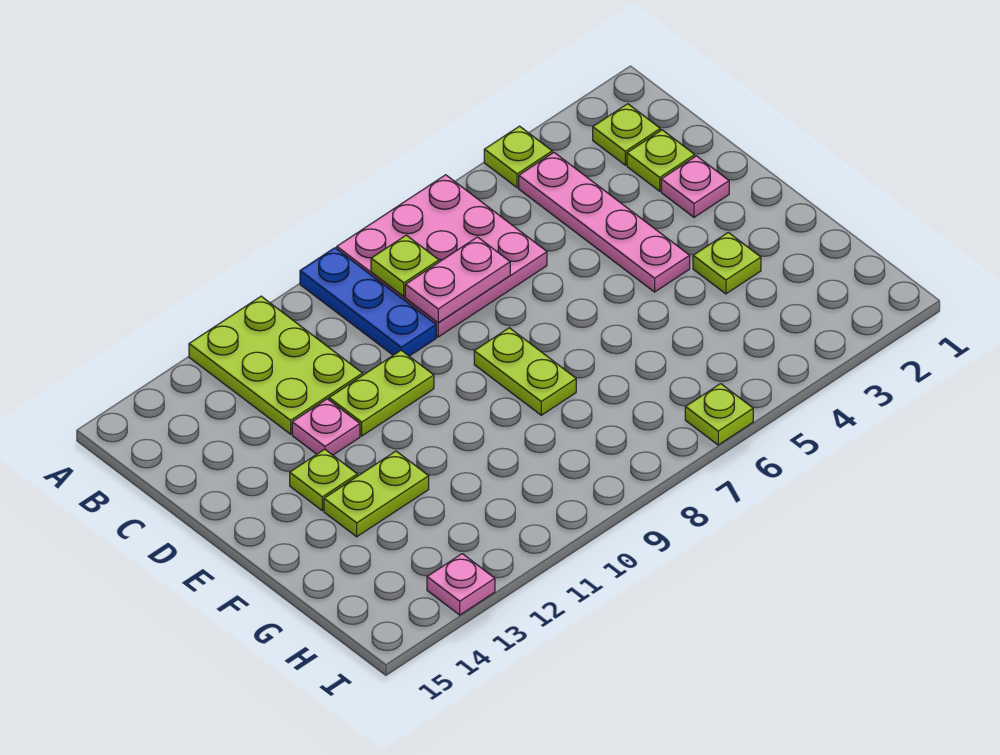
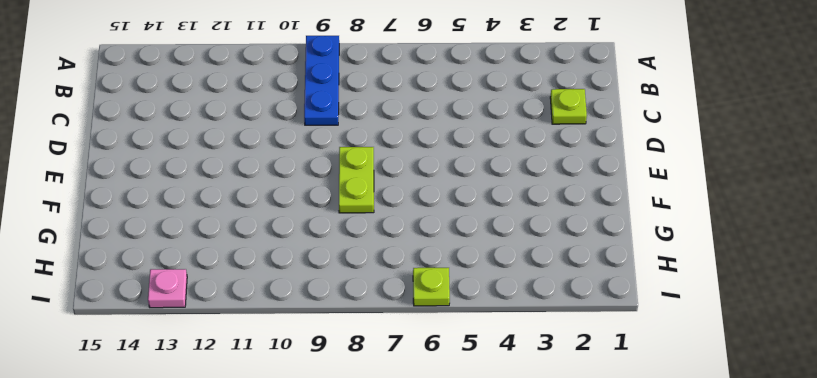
none -> lime plate A4 level 1
none -> pink plate A6:C8 level 1
none -> lime plate A11:C12 level 1

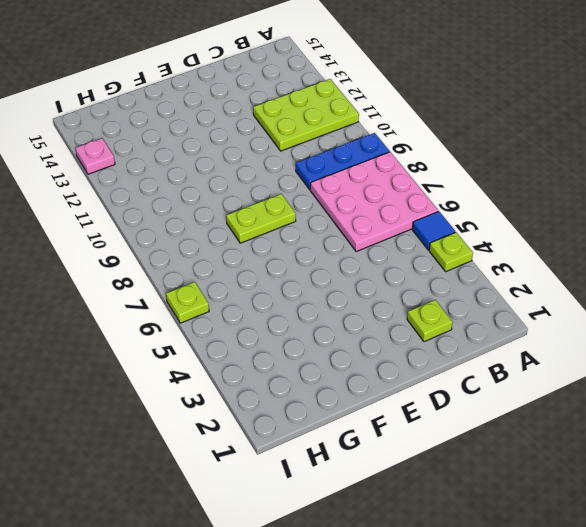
blue tile A5 level 1 -> none
none -> lime plate B2 level 1
none -> pink plate B4:E4 level 1
none -> pink plate D2 level 1

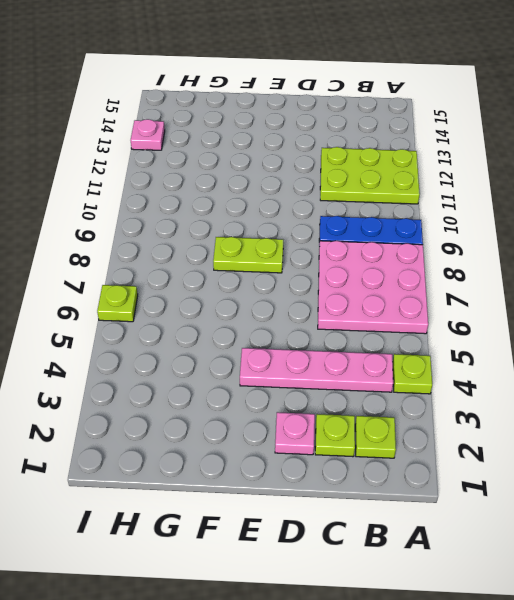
none -> lime plate D10:D11 level 1
none -> pink plate D12 level 1
none -> lime plate E13 level 1

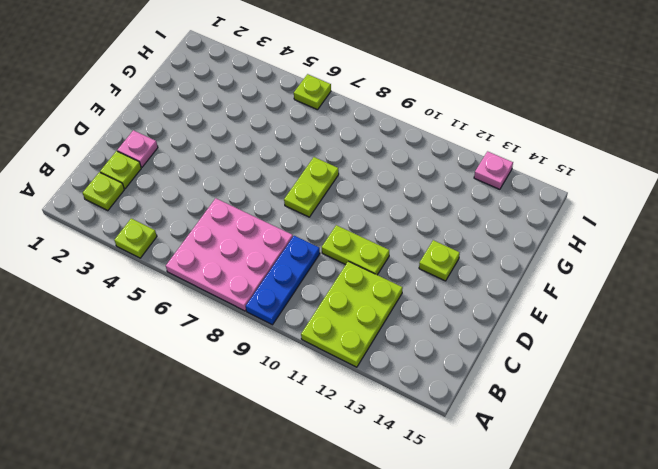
none -> pink plate B4:E4 level 1
none -> pink plate D12 level 1
none -> lime plate F3 level 1

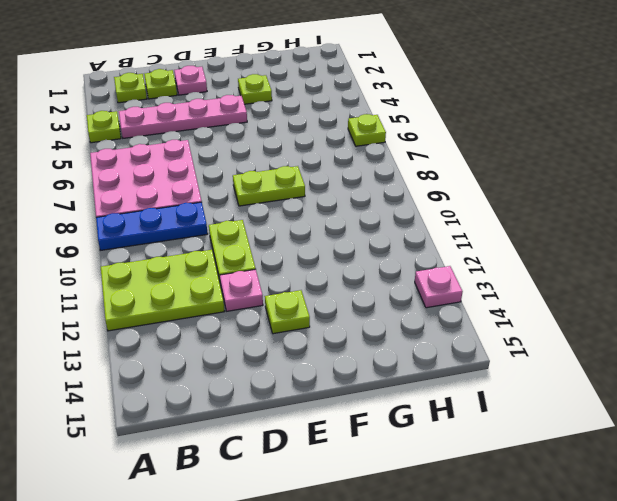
none -> lime plate F12:F13 level 1
none -> lime plate B8 level 2
none -> pink plate C7:C8 level 2

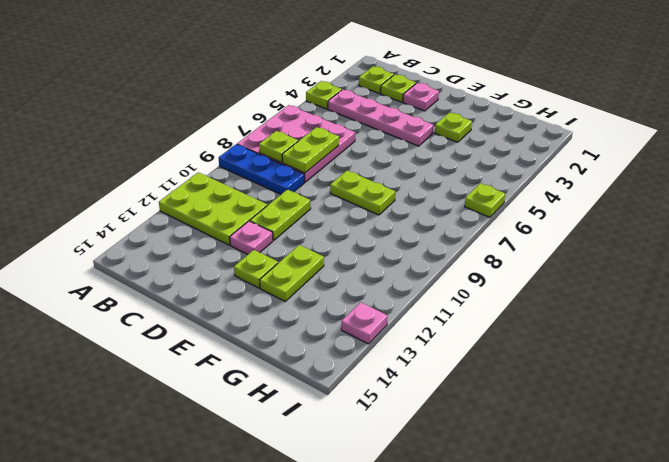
lime plate C7:C8 level 2 -> pink plate C7:C8 level 2

